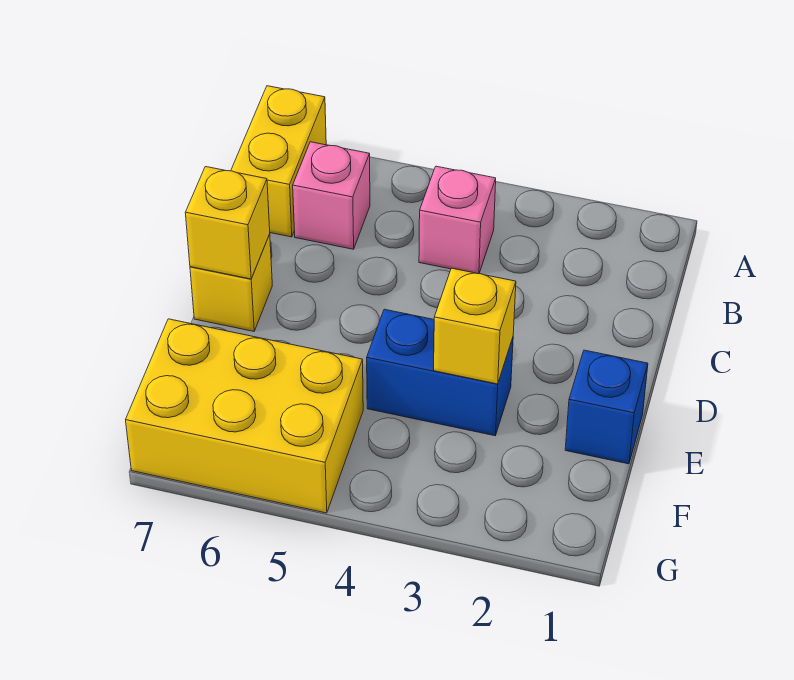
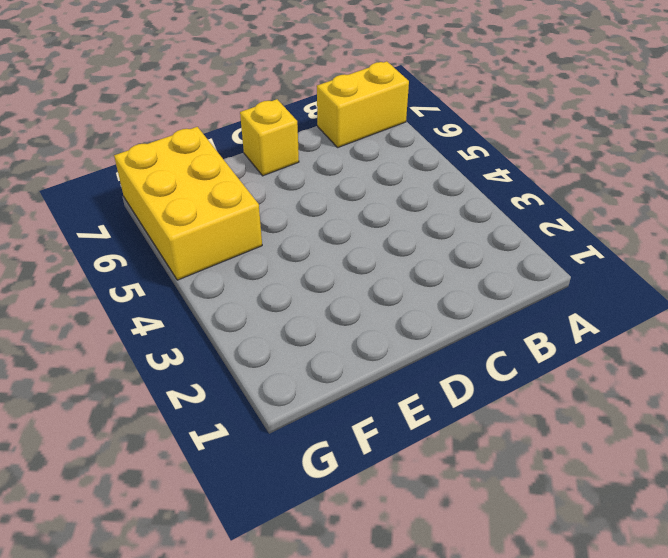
none -> pink brick B4 level 1
none -> pink brick B6 level 1

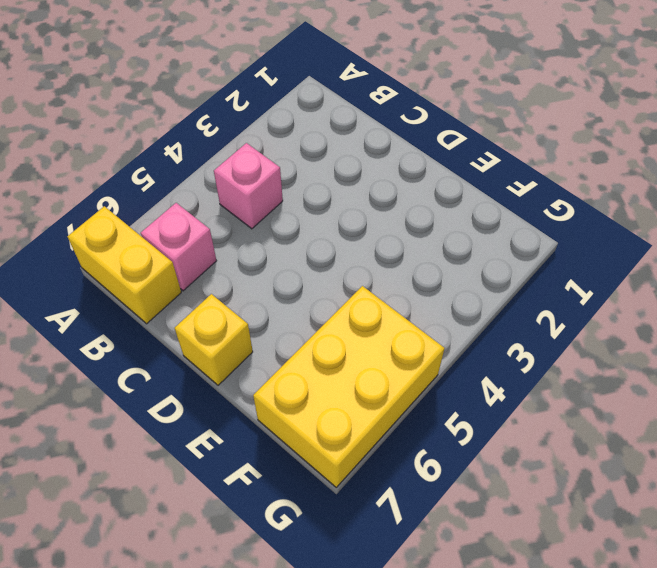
none -> blue brick E1 level 1
none -> blue brick E3:E4 level 1

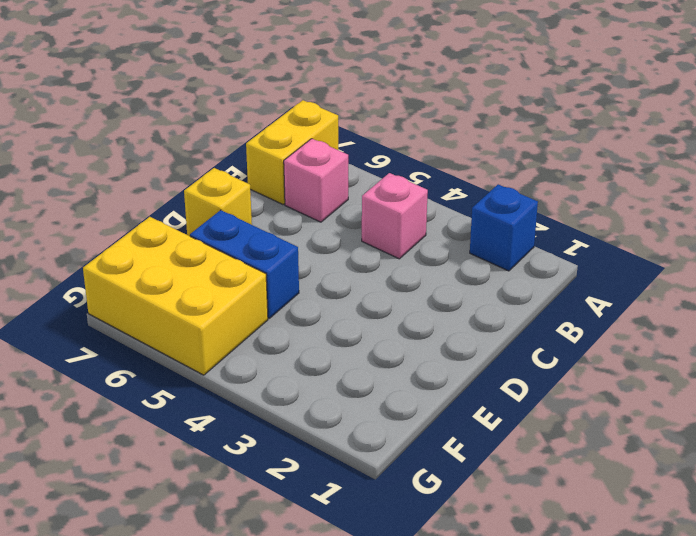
blue brick A2 level 1 -> blue brick E1 level 1
blue brick E5:E6 level 1 -> blue brick E3:E4 level 1
none -> yellow brick D7 level 2
none -> yellow brick E3 level 2

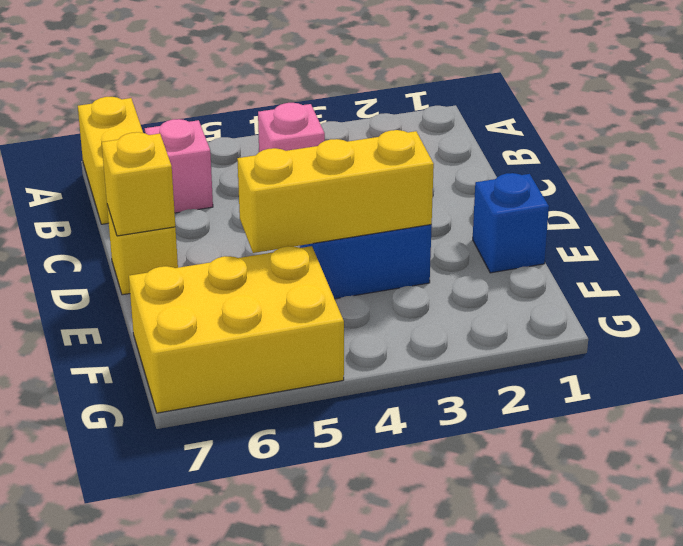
yellow brick E3:E5 level 2 -> yellow brick E3 level 2

